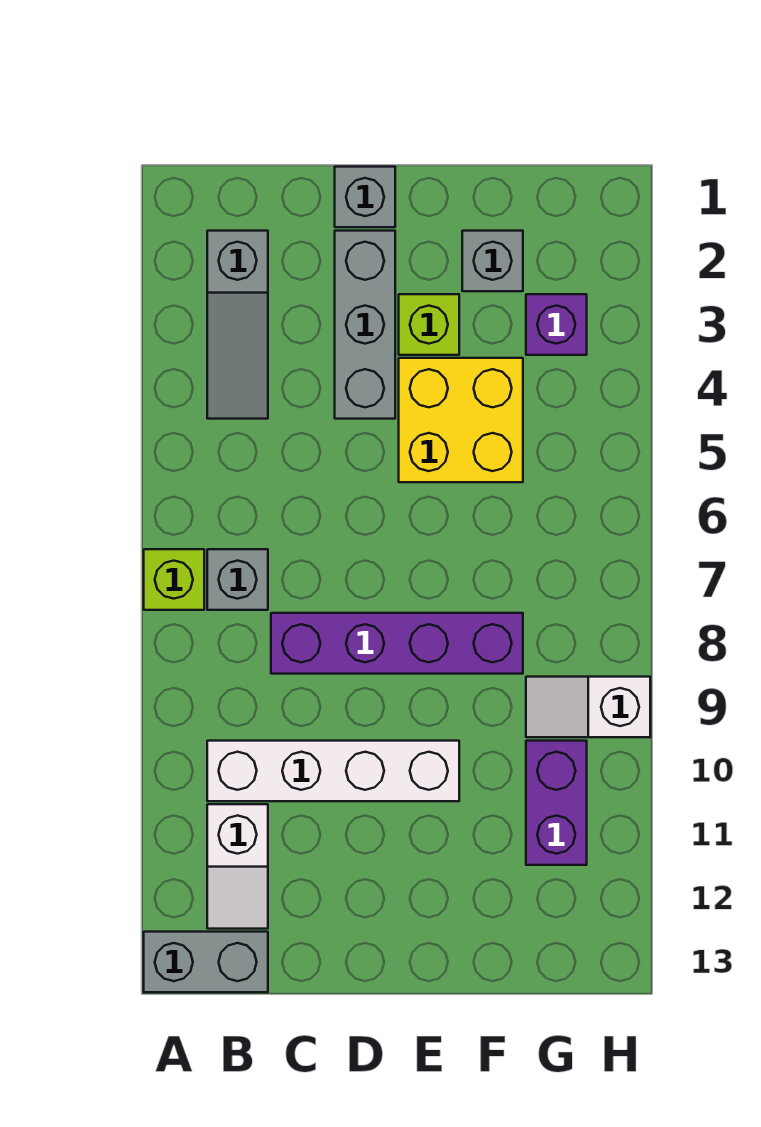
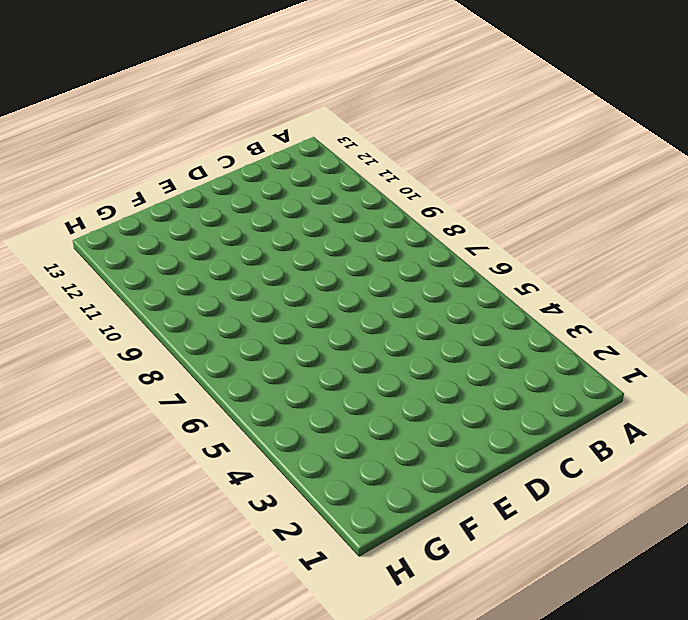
none -> lime brick A7 level 1
none -> grey brick A13:B13 level 1
none -> grey slope B2:B4 level 1 top 2

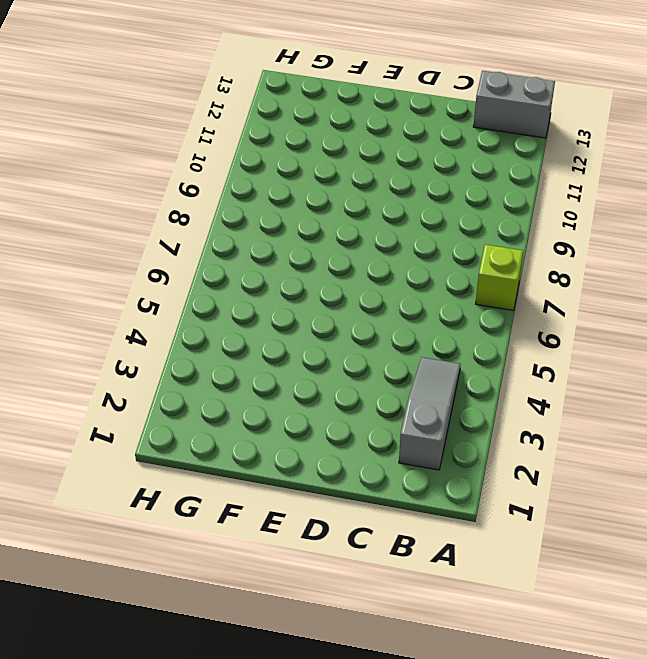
none -> grey brick B7 level 1
none -> white brick B10:E10 level 1
none -> white slope B11:B12 level 1 top 11

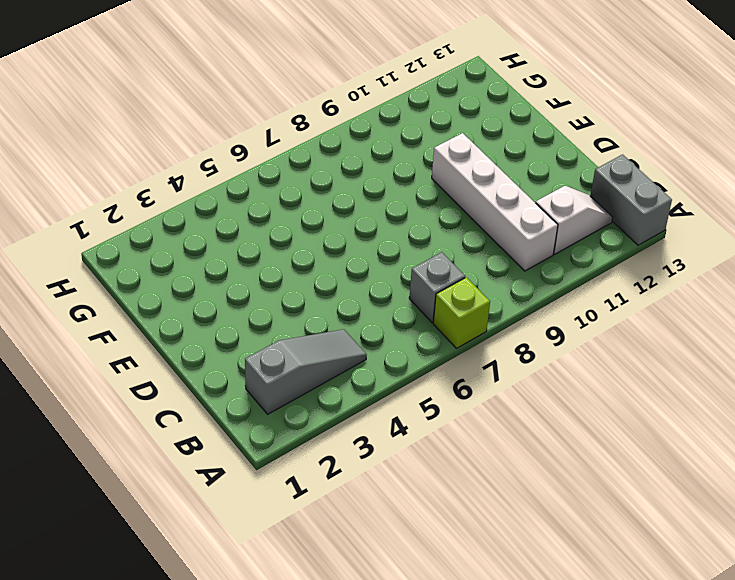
none -> purple brick C8:F8 level 1
none -> grey brick D1 level 1
none -> grey brick D2:D4 level 1

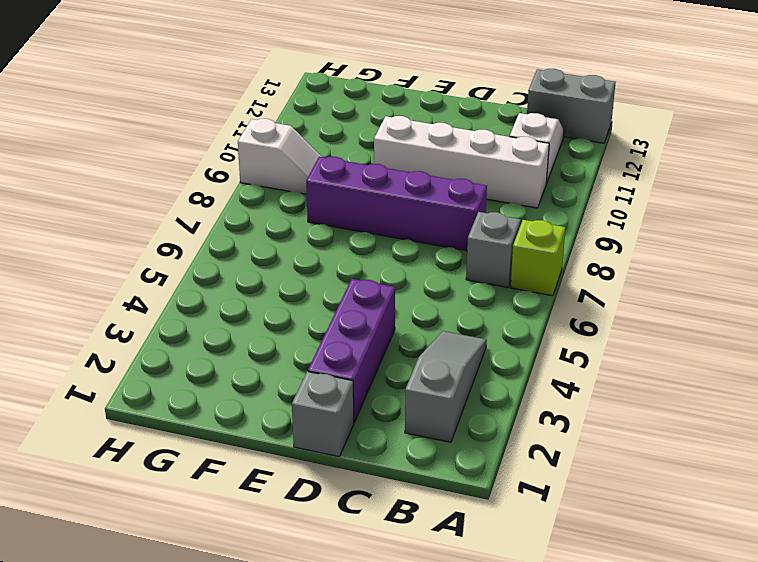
purple brick D2:D4 level 1 -> grey brick D2:D4 level 1
none -> lime brick E3 level 1
none -> yellow brick E4:F5 level 1
none -> grey brick F2 level 1

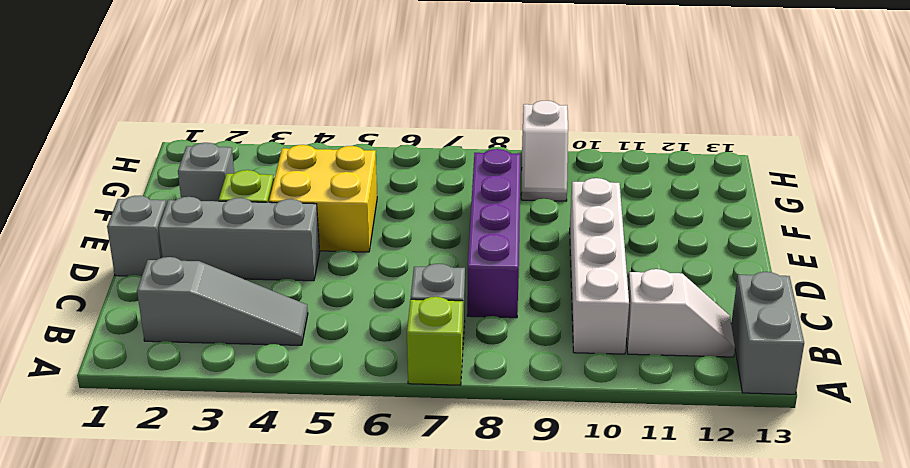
none -> purple brick G3 level 1
none -> purple brick G10:G11 level 1

